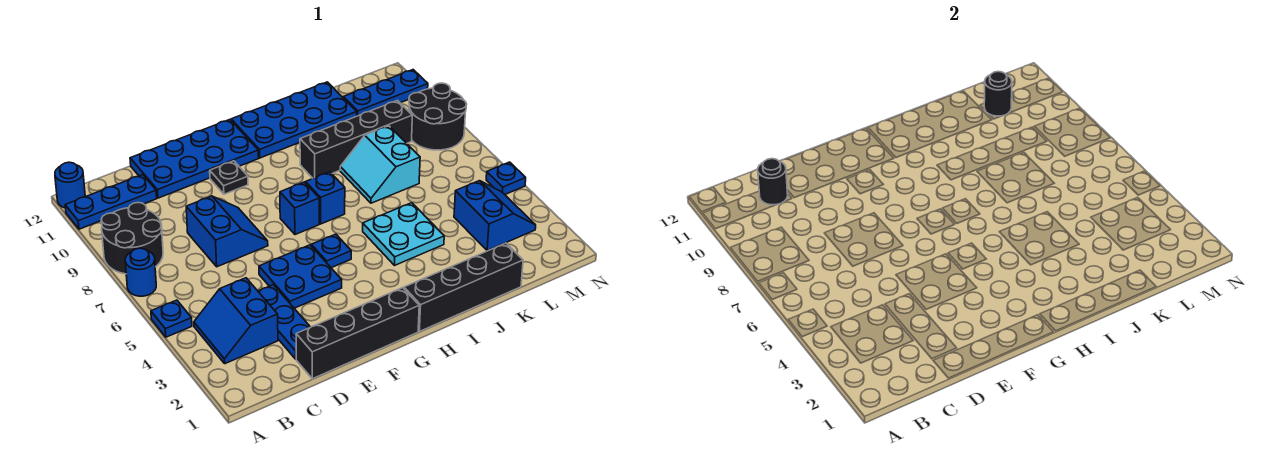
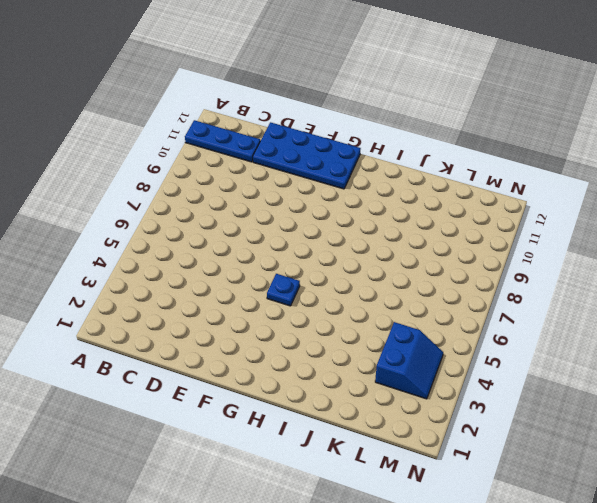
none -> blue plate A5 level 1
none -> blue round brick A7 level 1
none -> black round brick A8:B9 level 1

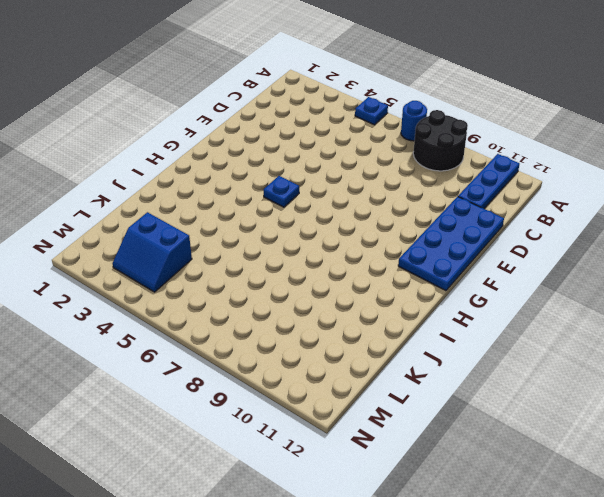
none -> blue round brick A12 level 1
none -> blue slope B3:C4 level 1 top C
none -> black brick D1:G1 level 1

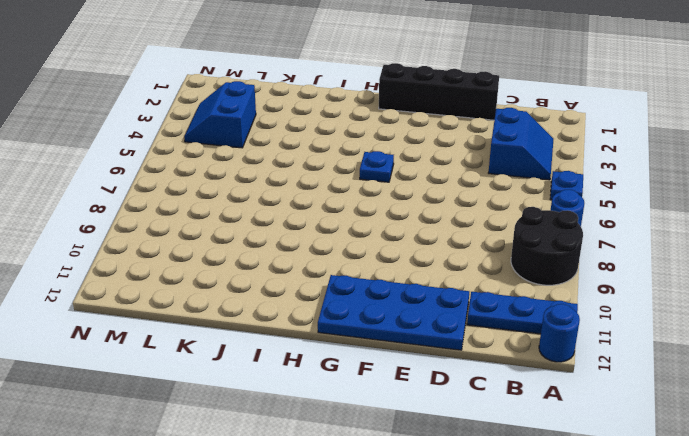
none -> blue plate D2:D4 level 1
none -> blue slope D7:E8 level 1 top D
none -> blue plate E4:F5 level 1

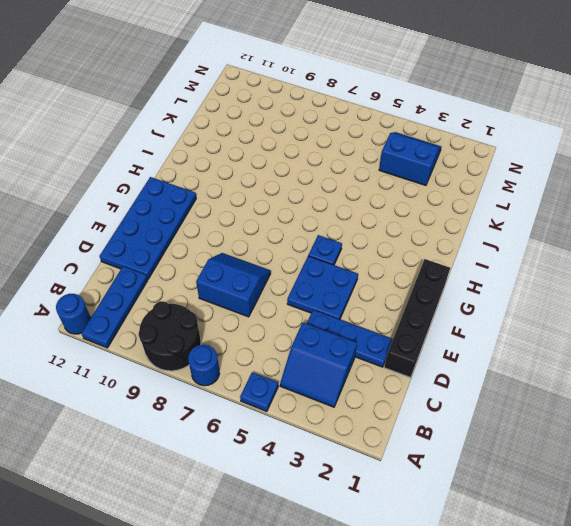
none -> black plate F10 level 1
none -> blue brick G7 level 1
none -> black brick H1:K1 level 1

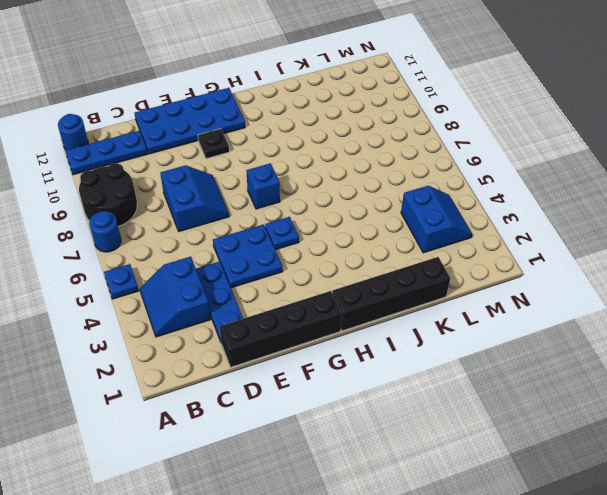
none -> blue brick H7 level 1
none -> blue plate H11:K12 level 1
none -> cyan plate I4:J5 level 1

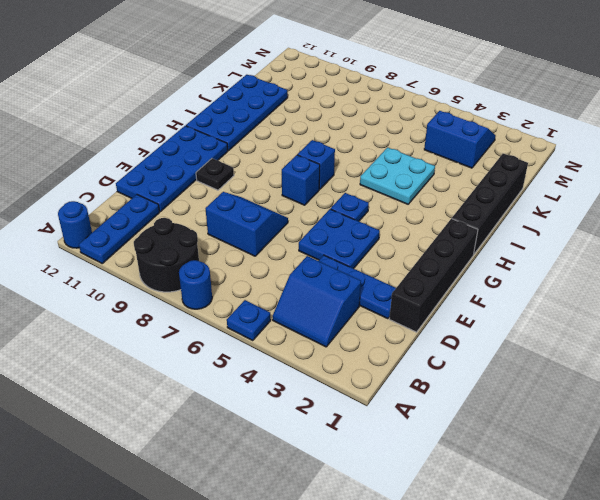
none -> black brick I9:L9 level 1
none -> cyan slope J7:K8 level 1 top K
none -> blue plate L11:N11 level 1

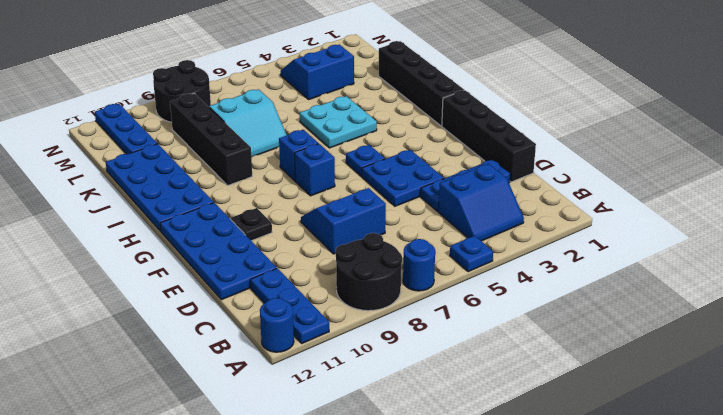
none -> blue plate N5 level 1
none -> black round brick C11 level 2
none -> black round brick L11 level 2

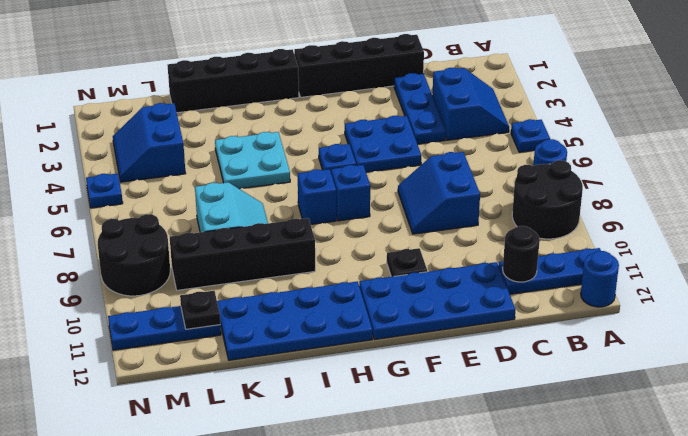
black plate L11 level 2 -> black round brick L11 level 2

